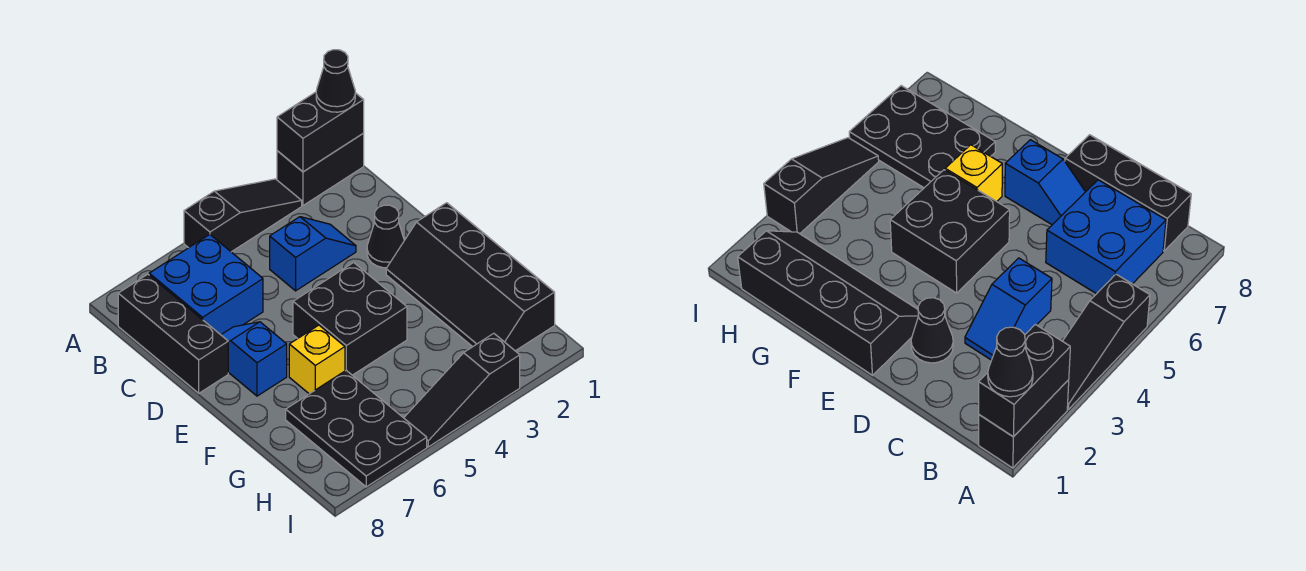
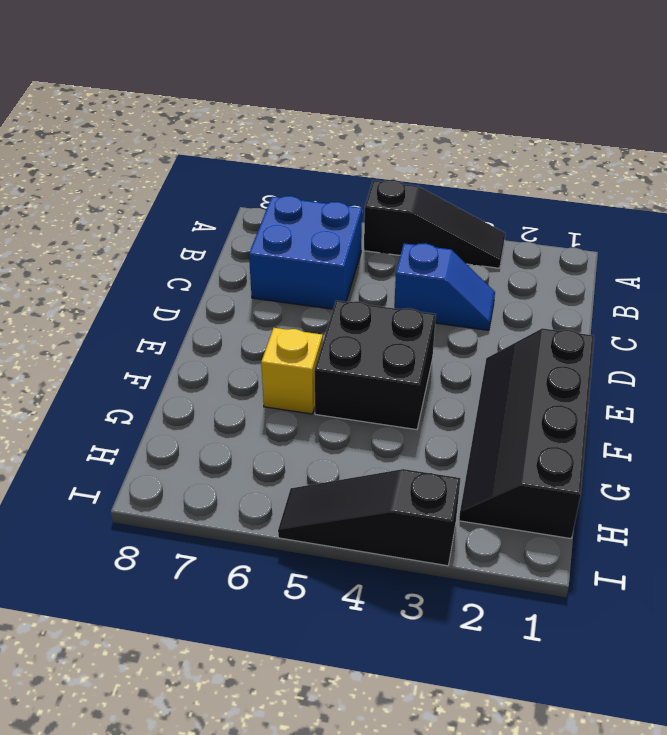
none -> black brick A1:A2 level 1
none -> black brick B8:D8 level 1
none -> black cone D2 level 1

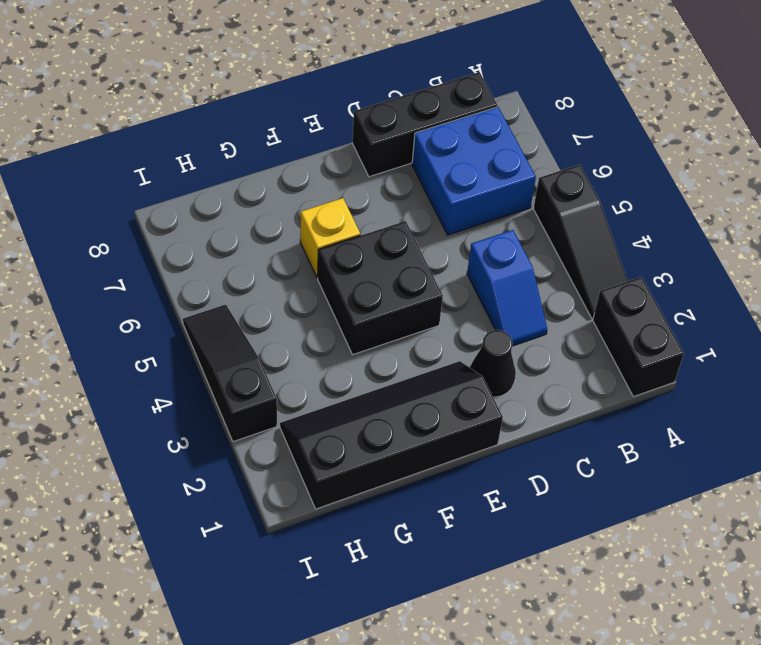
none -> blue slope D7:E7 level 1 top E
none -> black plate G6:I7 level 1
none -> black brick A1:A2 level 2

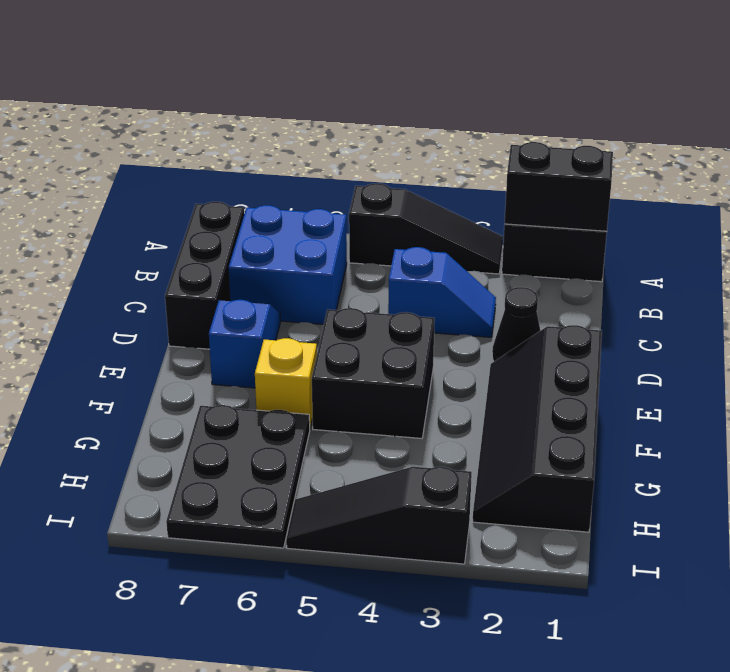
none -> black cone A1 level 3

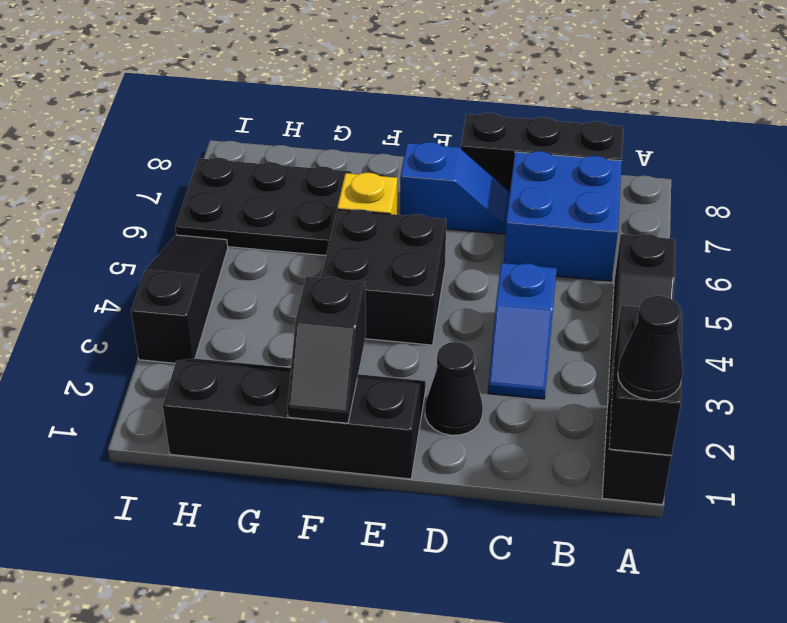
black slope F1:F2 level 2 top 2 -> none

